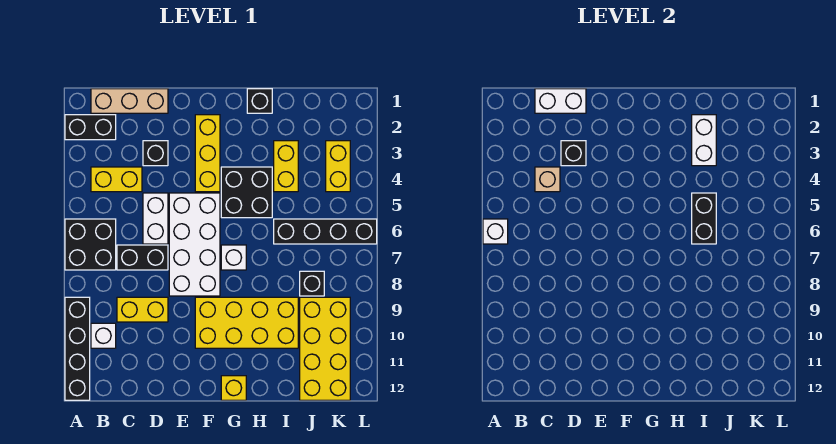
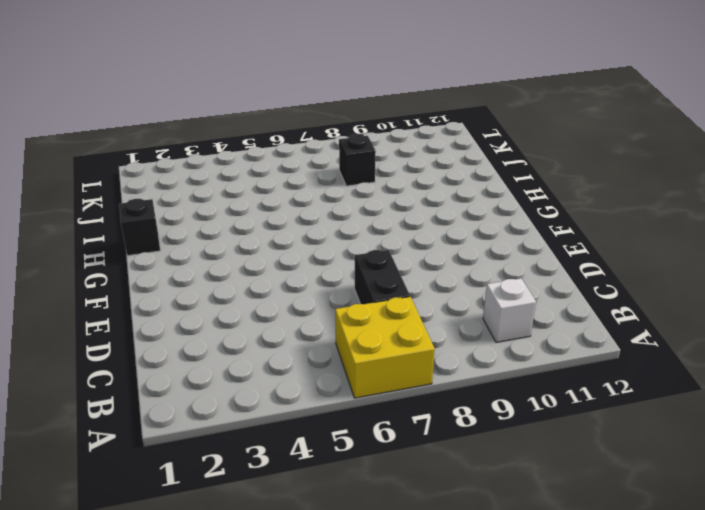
yellow brick A6:B7 level 1 -> black brick A6:B7 level 1
none -> black brick A2:B2 level 1
none -> black brick A9:A12 level 1
none -> tan brick B1:D1 level 1

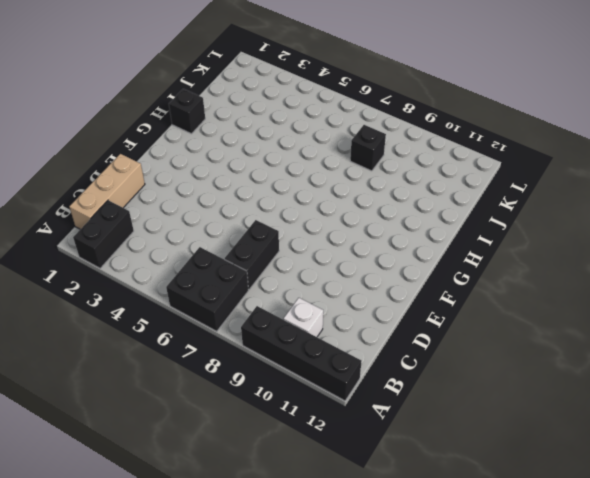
none -> yellow brick B4:C4 level 1
none -> yellow brick C9:D9 level 1
none -> black brick D3 level 1

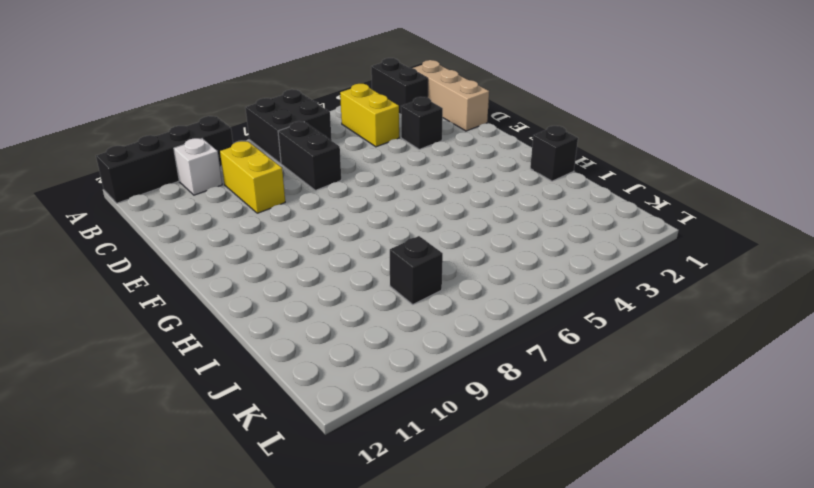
none -> white brick D5:D6 level 1
none -> white brick E5:F8 level 1
none -> yellow brick F2:F4 level 1

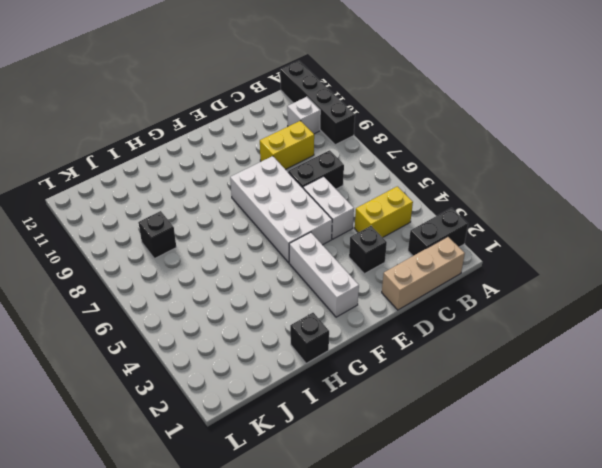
white brick F2:F4 level 1 -> yellow brick F2:F4 level 1
none -> black brick A6:B7 level 1
none -> yellow brick F9:I10 level 1
none -> black brick G4:H5 level 1

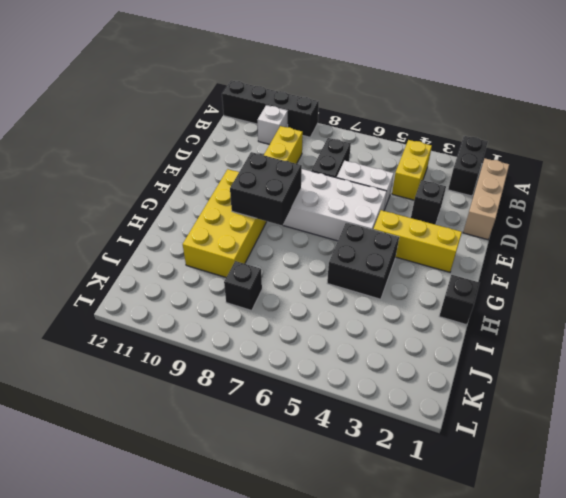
black brick F8:G9 level 2 -> black brick A6:B7 level 1
none -> white brick G7 level 1
none -> yellow brick G12 level 1
none -> yellow brick I3:I4 level 1

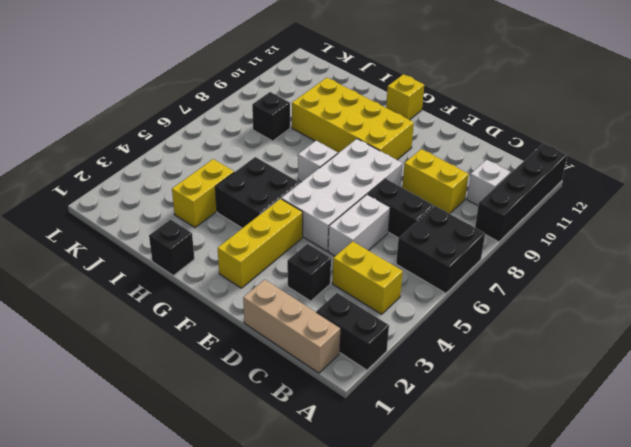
none -> black brick I6:L6 level 1
none -> yellow brick J9:K12 level 1
none -> yellow brick K3:K4 level 1

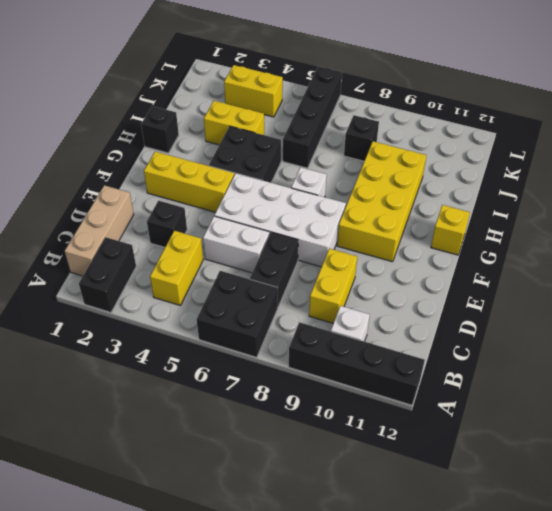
none -> yellow brick J9:K12 level 1
none -> white brick A6 level 2
none -> white brick C1:D1 level 2

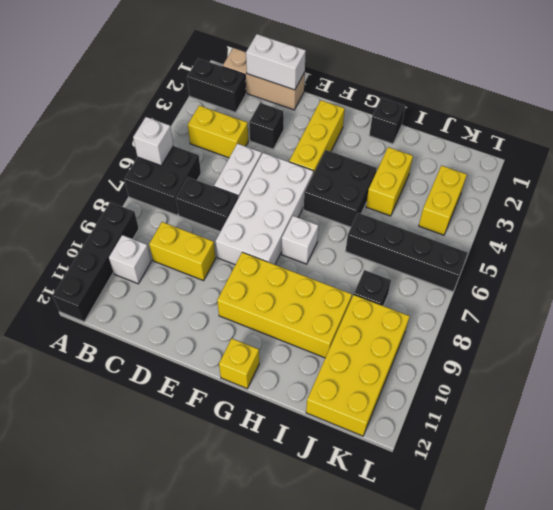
none -> tan brick C4 level 2
none -> black brick D3 level 2
none -> white brick I2:I3 level 2

